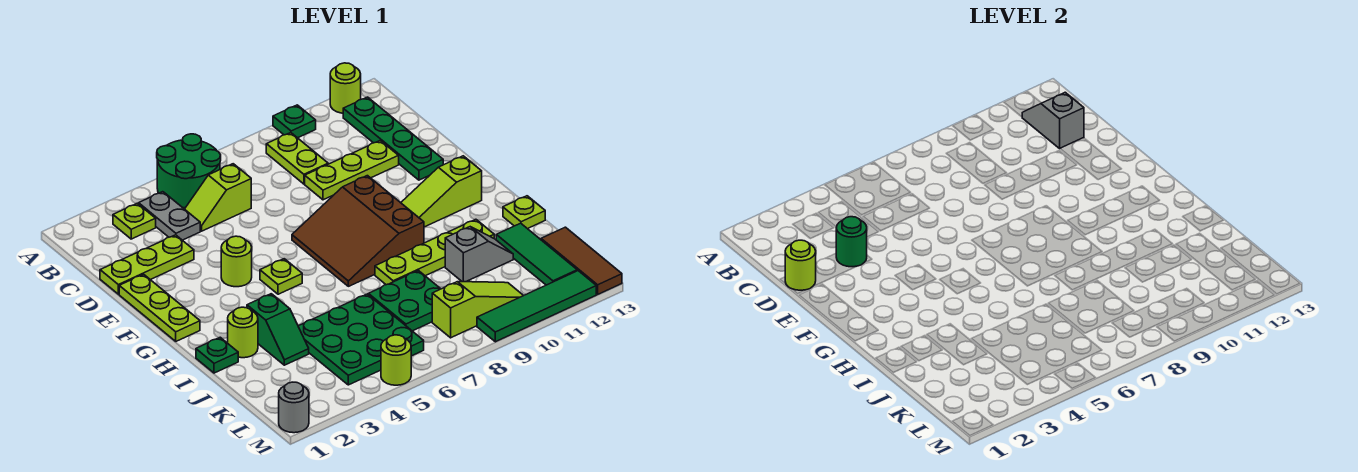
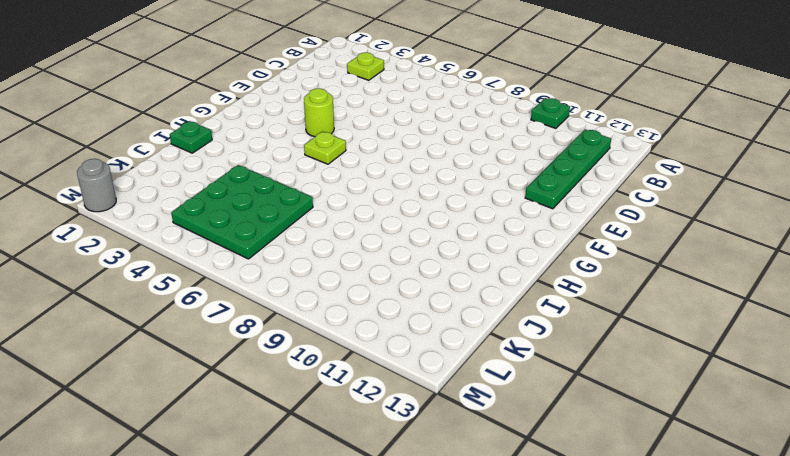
none -> green round brick A5:B6 level 1
none -> lime round brick A12 level 1
none -> grey plate B4:C4 level 1
none -> lime plate B9:C9 level 1

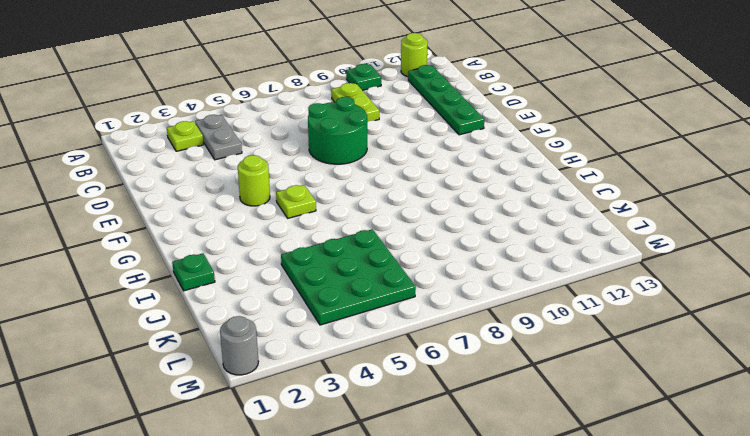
green round brick D7:E8 level 1 -> green round brick A5:B6 level 1
none -> lime slope C5:C6 level 1 top 6
none -> lime plate D1:D3 level 1
none -> lime plate D9:D11 level 1
none -> lime plate E1:G1 level 1

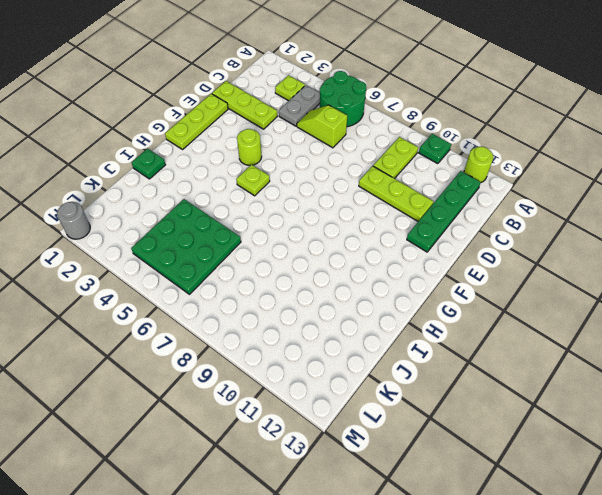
none -> brown slope F7:H9 level 1 top 9
none -> lime slope G10:G12 level 1 top 12
none -> lime round brick I2 level 1
none -> green slope I3:J3 level 1 top I

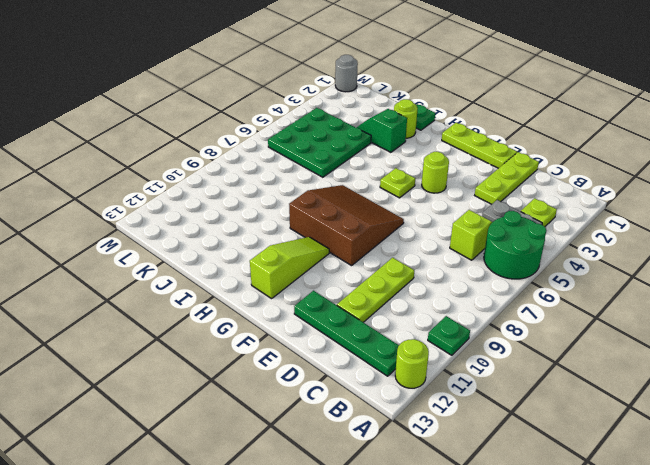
none -> lime plate B9:C9 level 1
none -> lime plate I8:I11 level 1
none -> lime plate I13 level 1
none -> green plate J7:K8 level 1

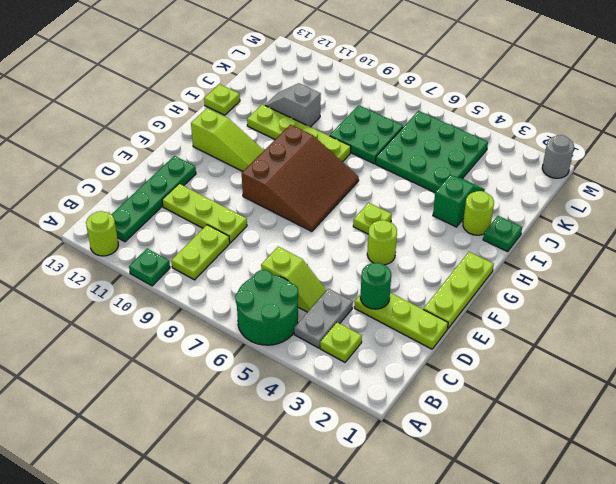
none -> green tile J12:L12 level 1
none -> brown tile K13:M13 level 1
none -> lime slope L8:L10 level 1 top 8
none -> lime round brick M5 level 1

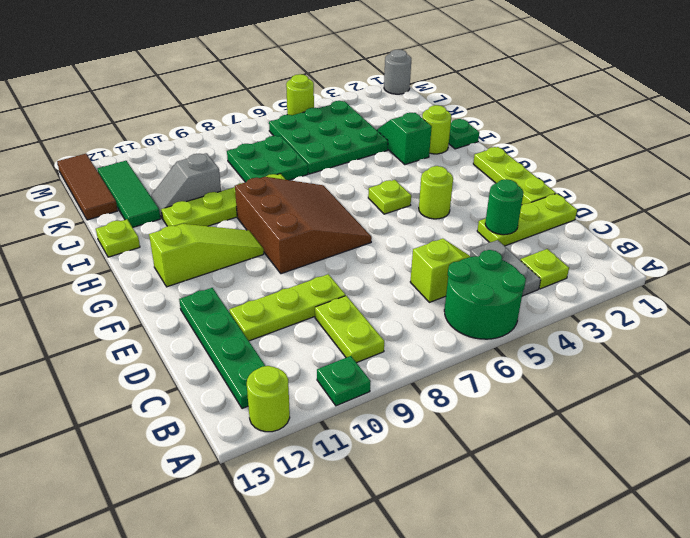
none -> lime slope L8:L10 level 1 top 8
none -> green tile M9:M12 level 1
none -> grey slope B12:C12 level 2 top C
none -> lime round brick D1 level 2

